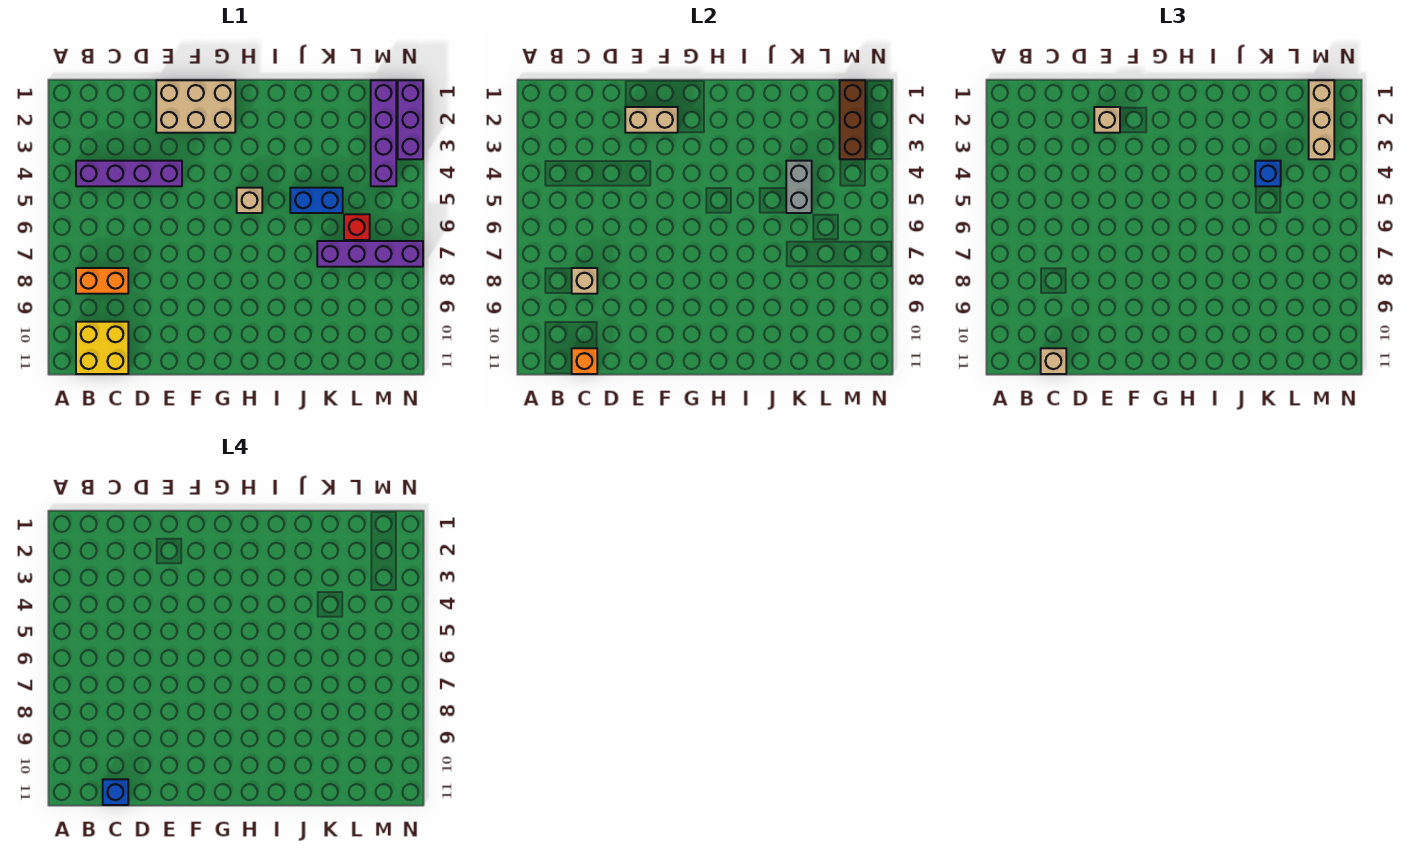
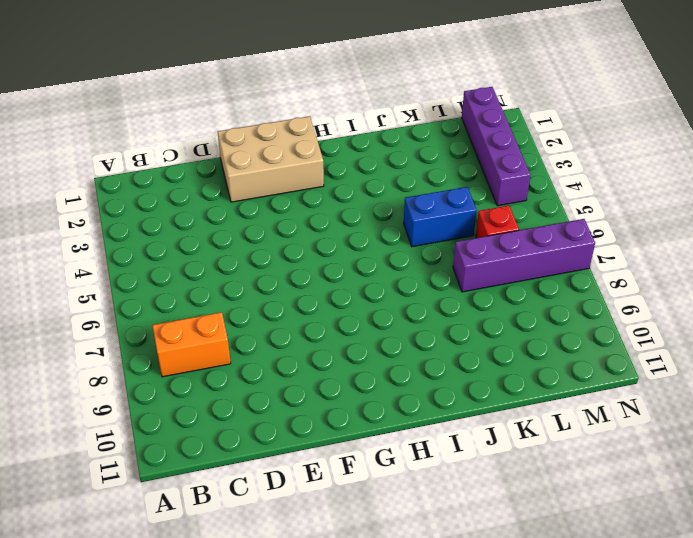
none -> purple brick B4:E4 level 1
none -> yellow brick B10:C11 level 1
none -> tan brick H5 level 1

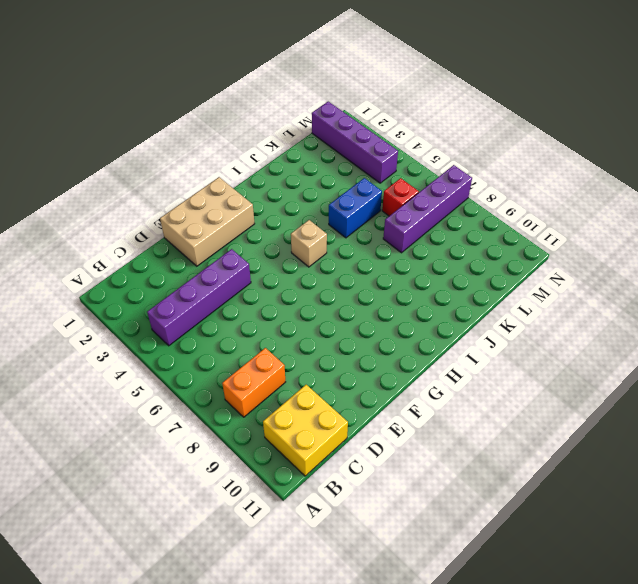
none -> purple brick N1:N3 level 1
none -> tan brick C8 level 2
none -> orange brick C11 level 2

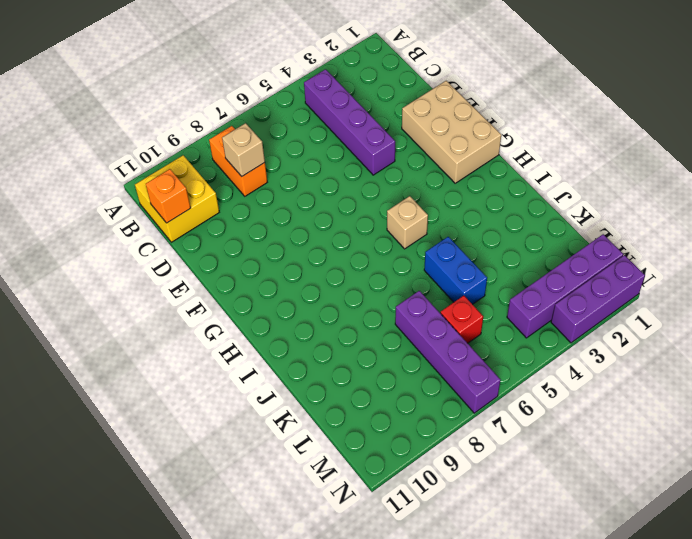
none -> tan brick E2:F2 level 2
none -> grey brick K4:K5 level 2
none -> brown brick M1:M3 level 2

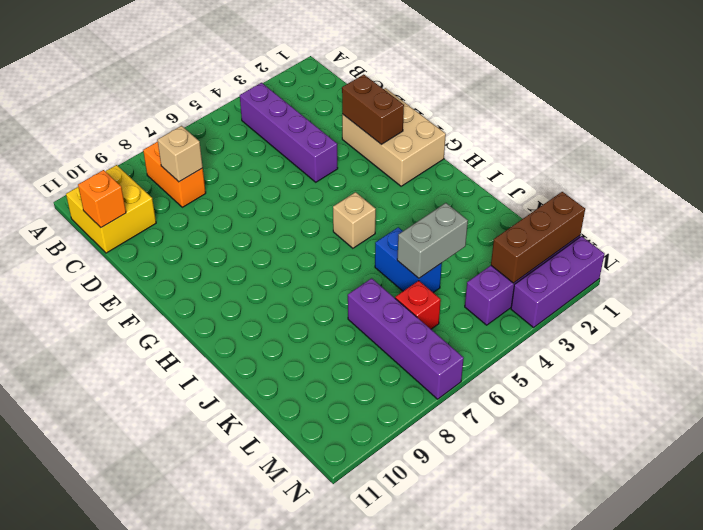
brown brick E2:F2 level 2 -> tan brick E2:F2 level 2
none -> tan brick C11 level 3
none -> tan brick E2 level 3
none -> blue brick K4 level 3

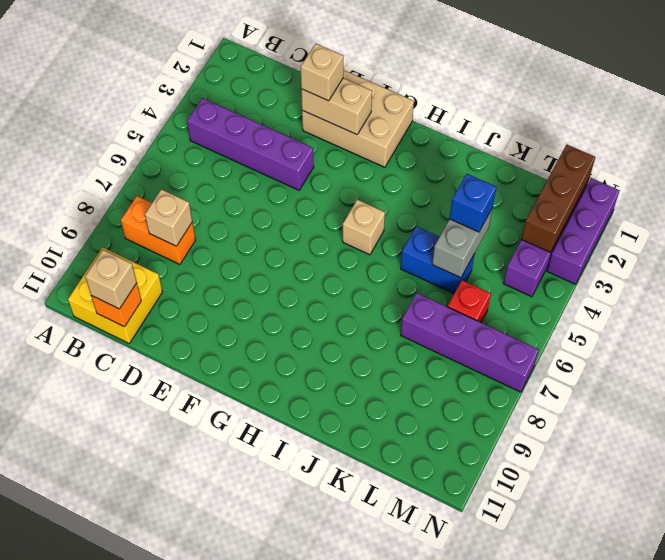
none -> tan brick M1:M3 level 3
none -> blue brick C11 level 4

